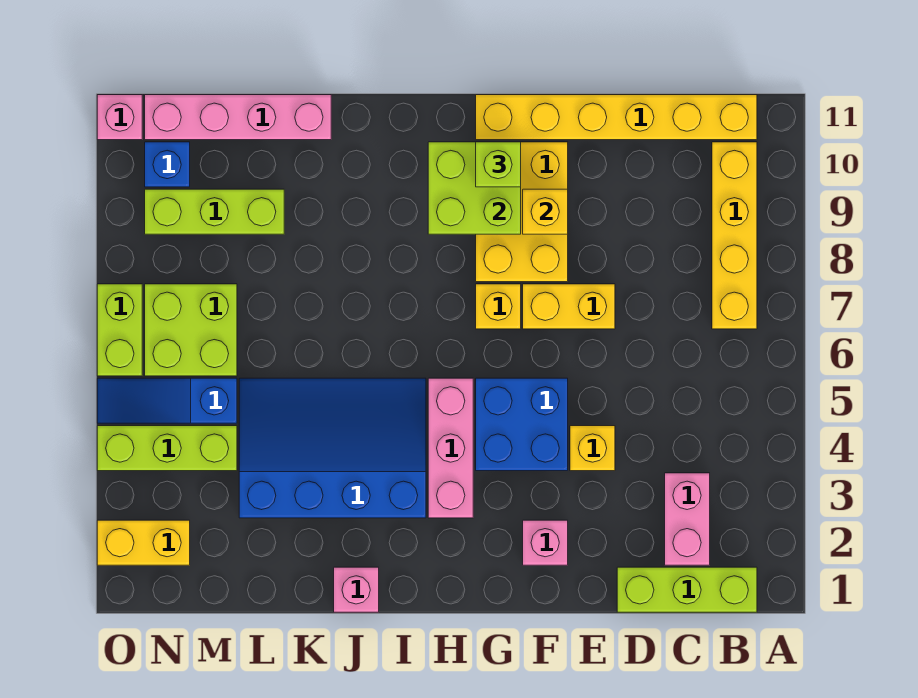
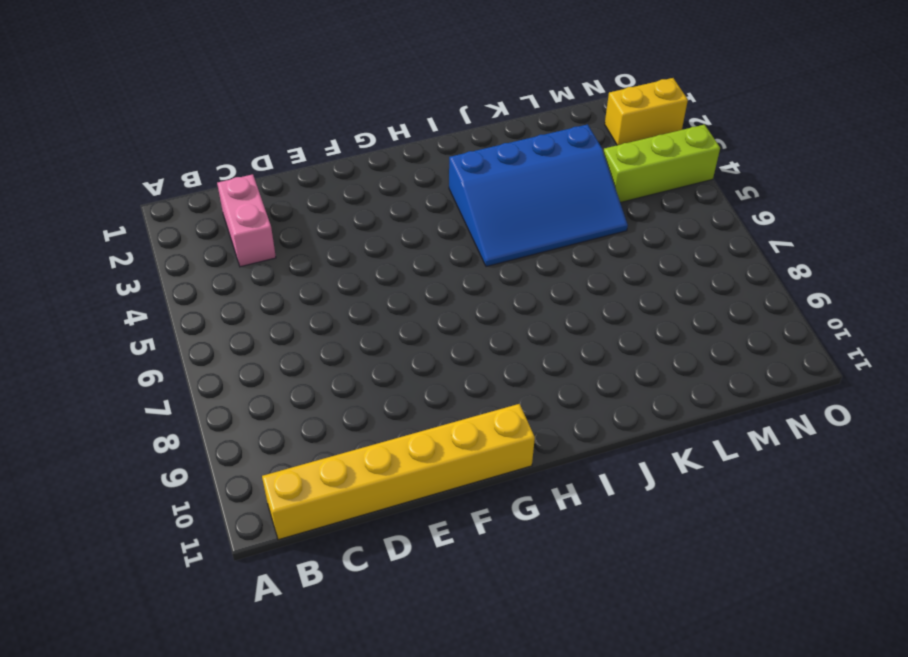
none -> lime brick B1:D1 level 1
none -> yellow brick B7:B10 level 1
none -> yellow brick E4 level 1

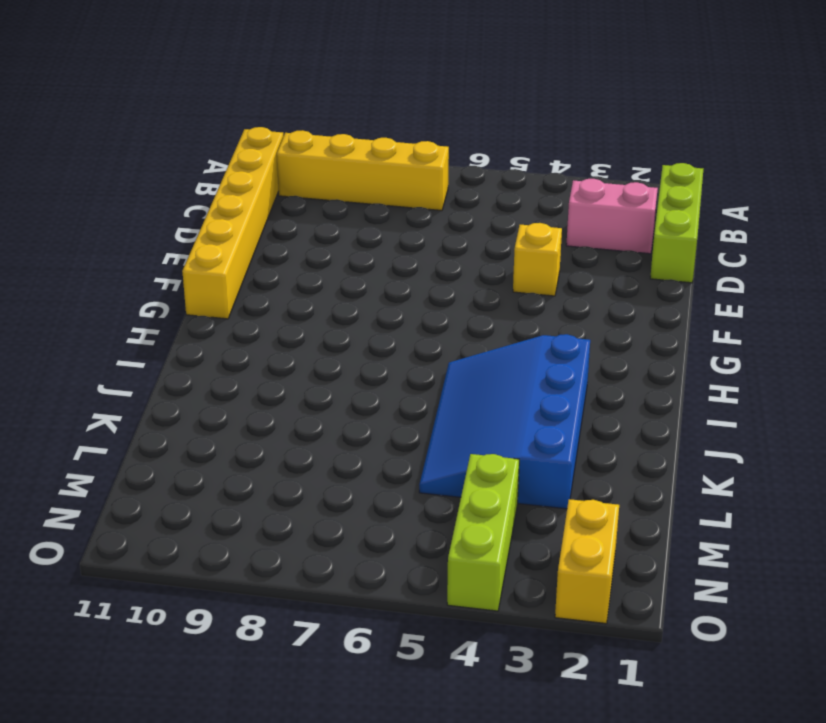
none -> yellow brick E7:F7 level 1
none -> pink brick F2 level 1
none -> blue brick F4:G5 level 1

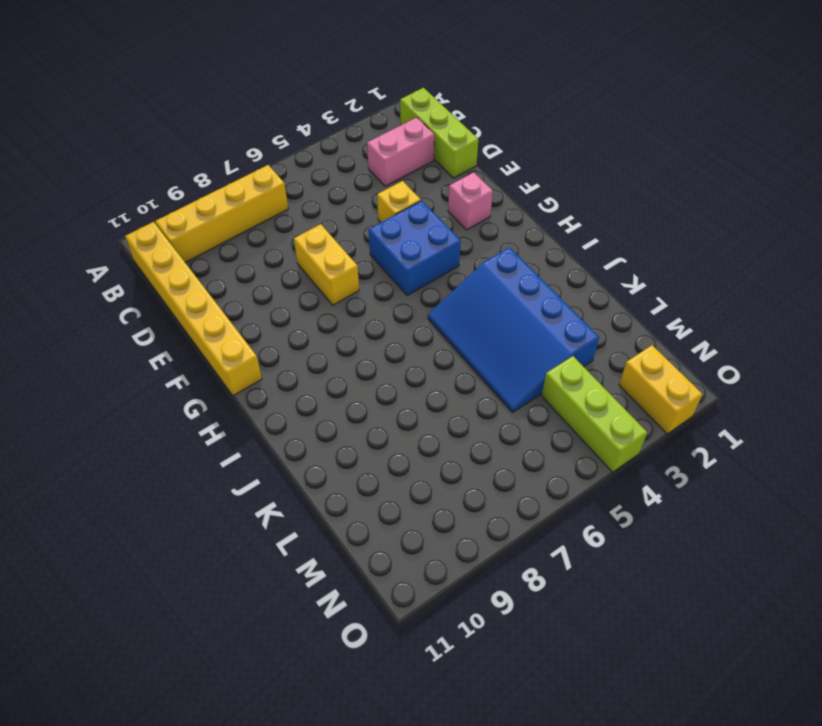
none -> yellow brick F8:G10 level 1
none -> yellow brick G7 level 1
none -> pink brick H3:H5 level 1

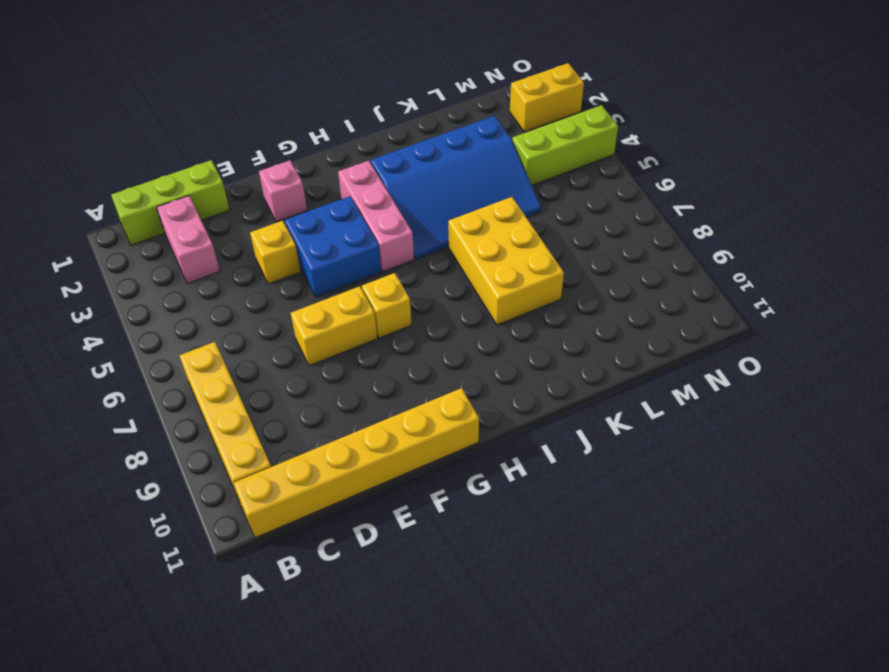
yellow brick J6:K8 level 1 -> yellow brick F8:G10 level 1
none -> pink brick J1 level 1
none -> pink brick K11:N11 level 1
none -> lime brick L9:N9 level 1

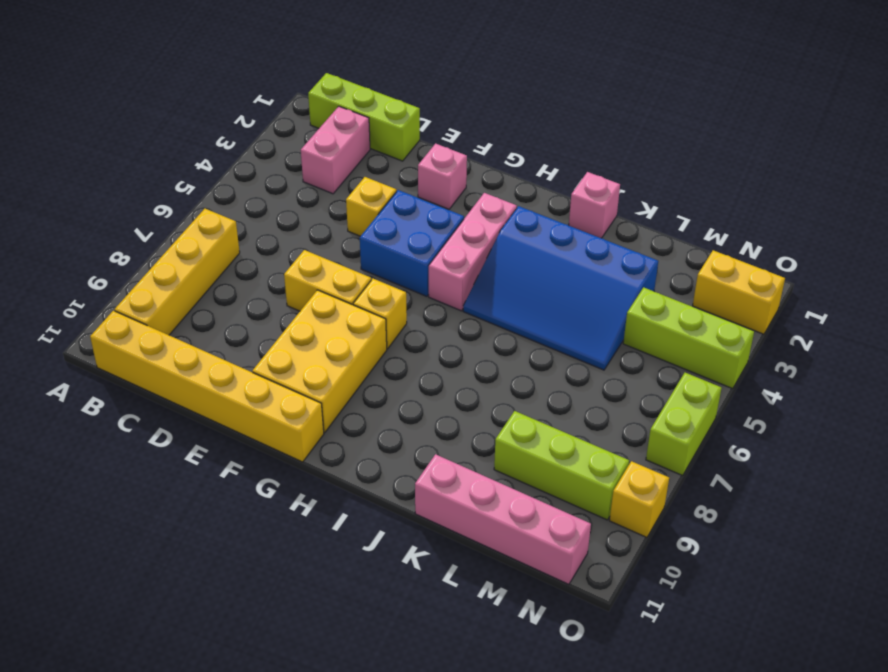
yellow brick O9 level 1 -> yellow brick F9 level 2
none -> blue slope M5:O5 level 1 top M
none -> lime brick M6:N7 level 1
none -> blue brick N10 level 1

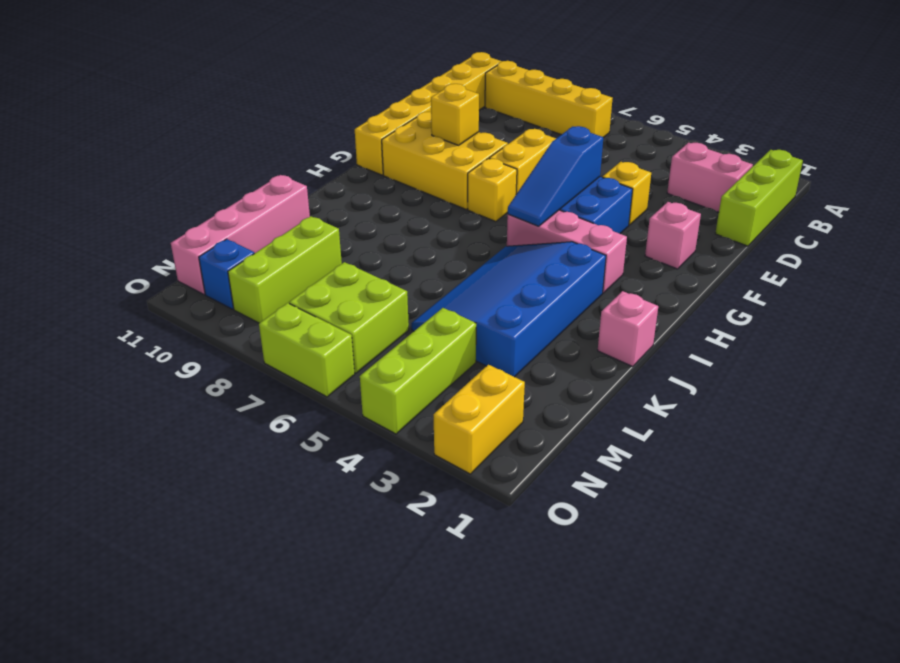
blue slope F5:H5 level 2 top F -> blue slope M5:O5 level 1 top M
none -> pink brick O11 level 1
none -> lime brick G9:H10 level 2
none -> lime brick G10 level 3

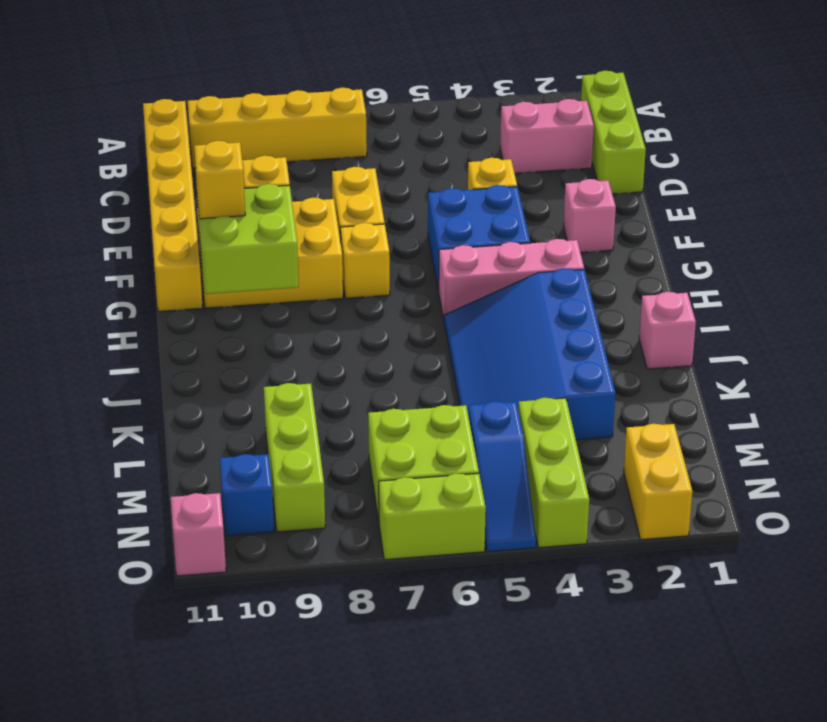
yellow brick G10 level 3 -> lime brick G10 level 3
none -> pink brick K11:N11 level 1

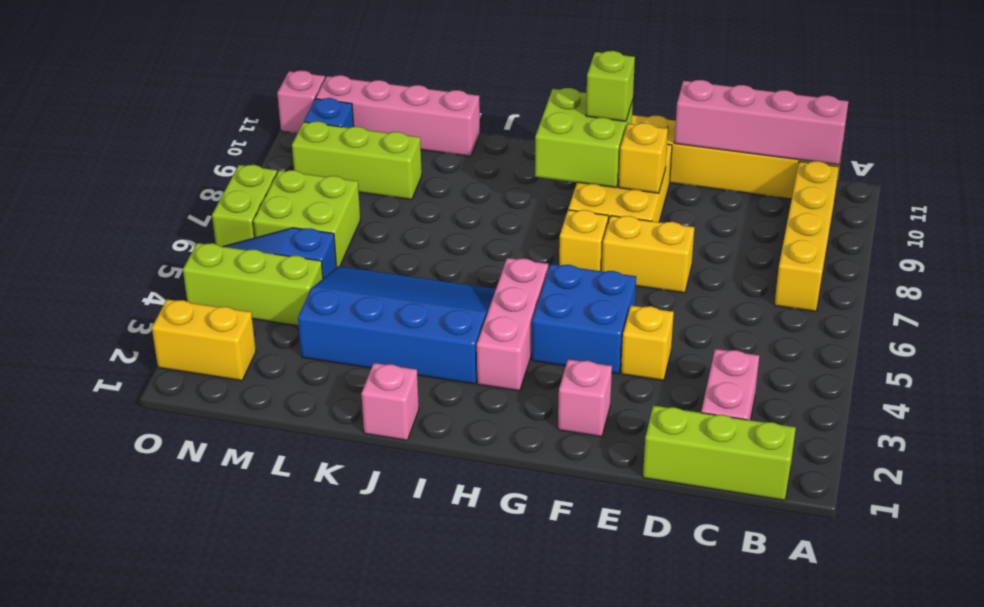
pink brick B11:E11 level 2 -> none

